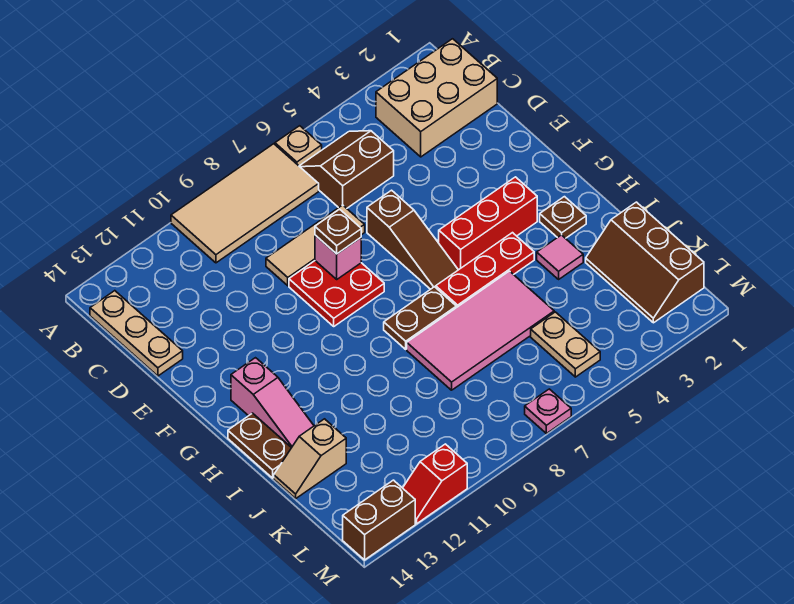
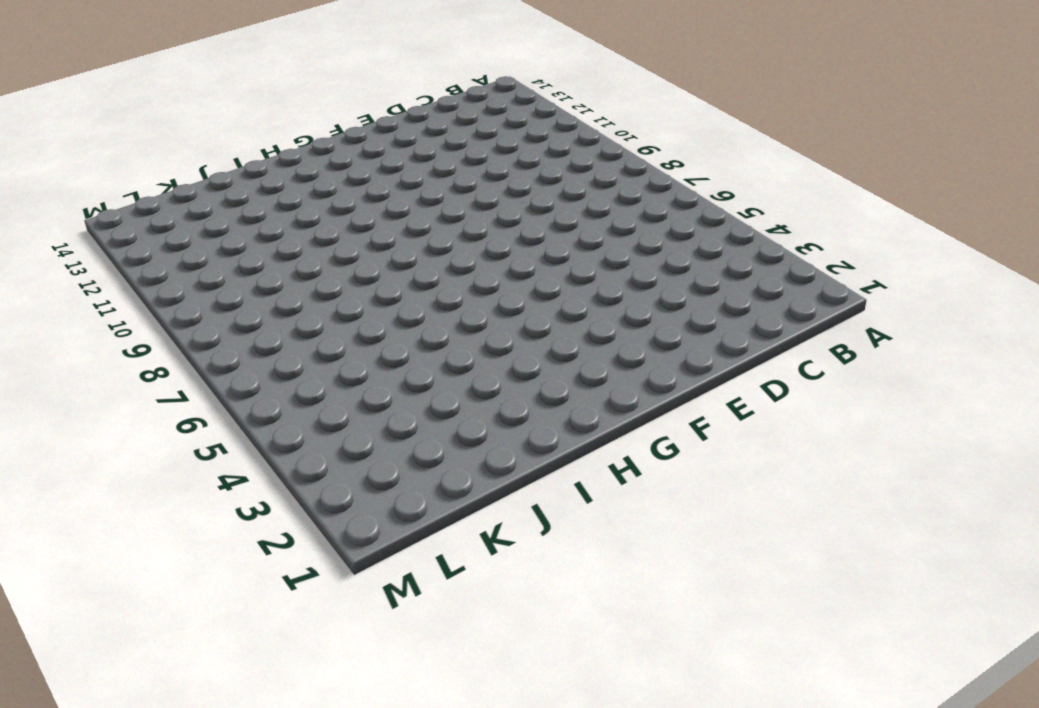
none -> tan plate A6 level 1
none -> tan tile A7:B10 level 1
none -> tan brick B1:C3 level 1

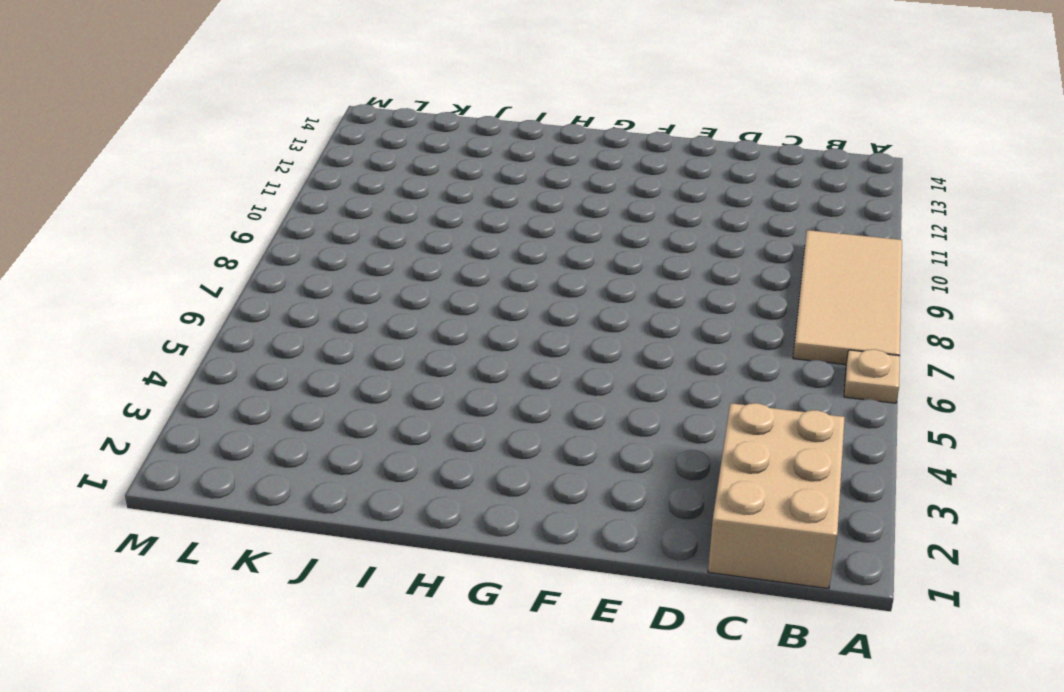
none -> brown slope B5:C6 level 1 top C
none -> tan plate B14:D14 level 1
none -> tan tile D7:D9 level 1

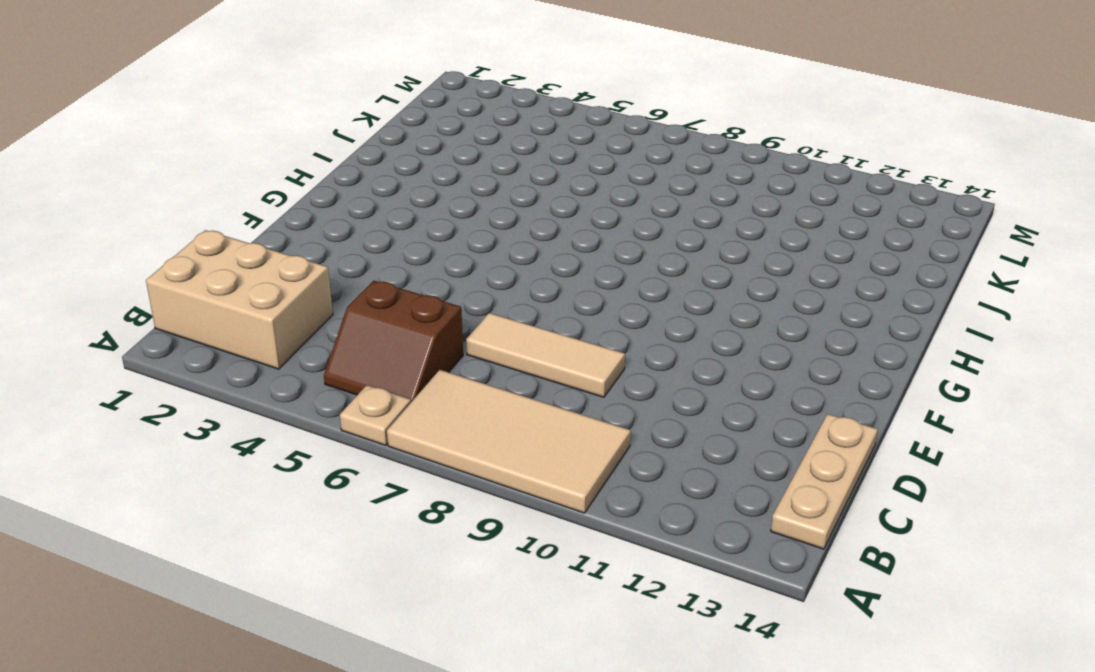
none -> brown slope E6:G6 level 1 top E
none -> red plate E8:F9 level 1
none -> red brick G3:G5 level 1

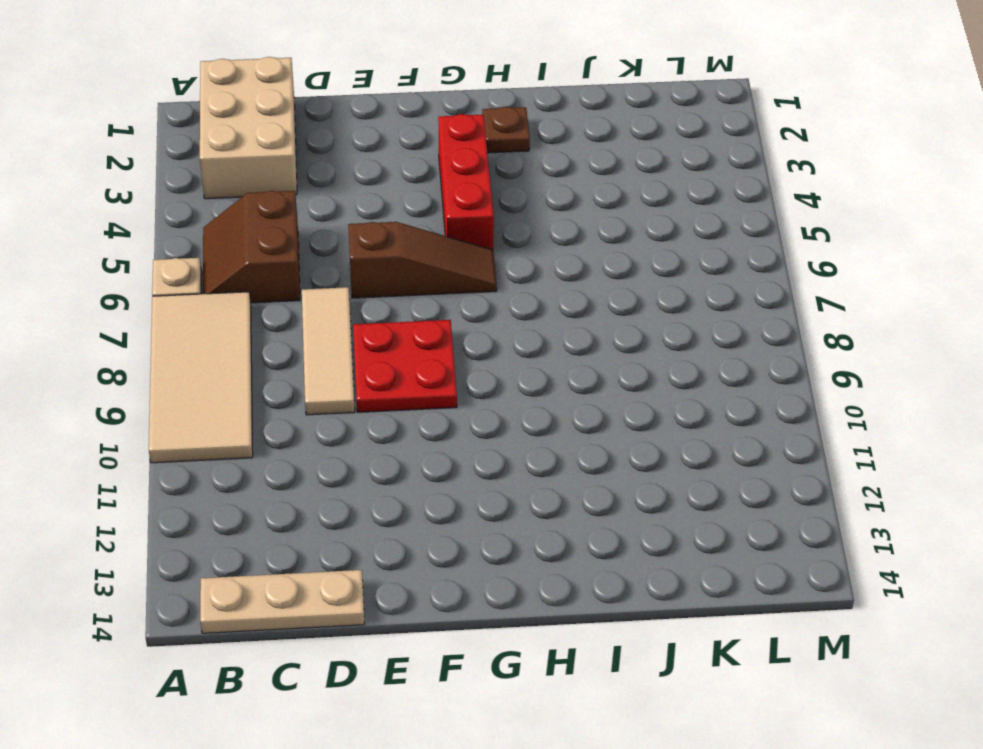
none -> pink slope G13:I13 level 1 top G
none -> red plate H4:H6 level 1
none -> brown plate H7:H8 level 1

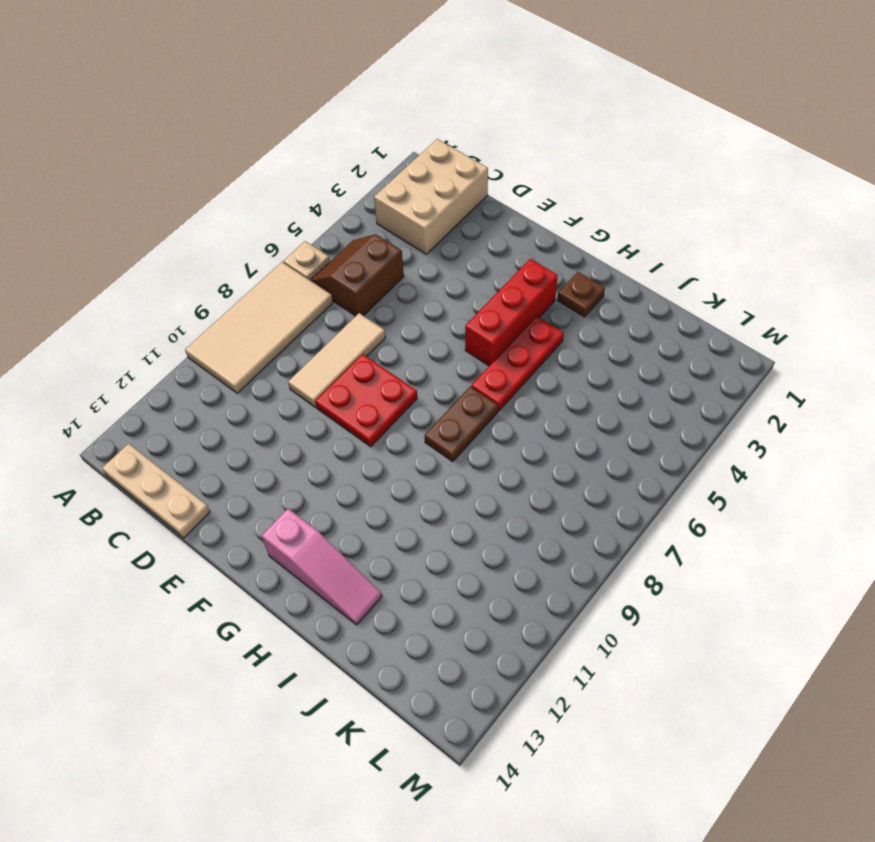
none -> brown slope E6:G6 level 1 top E
none -> brown plate H14:I14 level 1
none -> pink tile I3 level 1

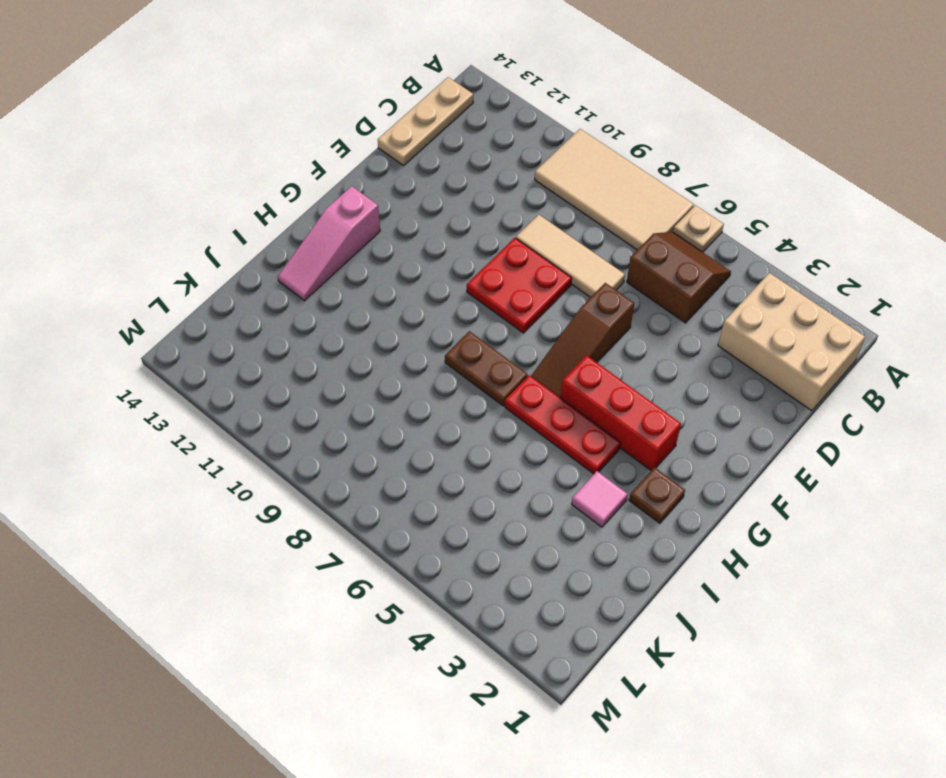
none -> brown plate H14:I14 level 1
none -> pink tile I5:J8 level 1
none -> brown slope J1:L2 level 1 top 1

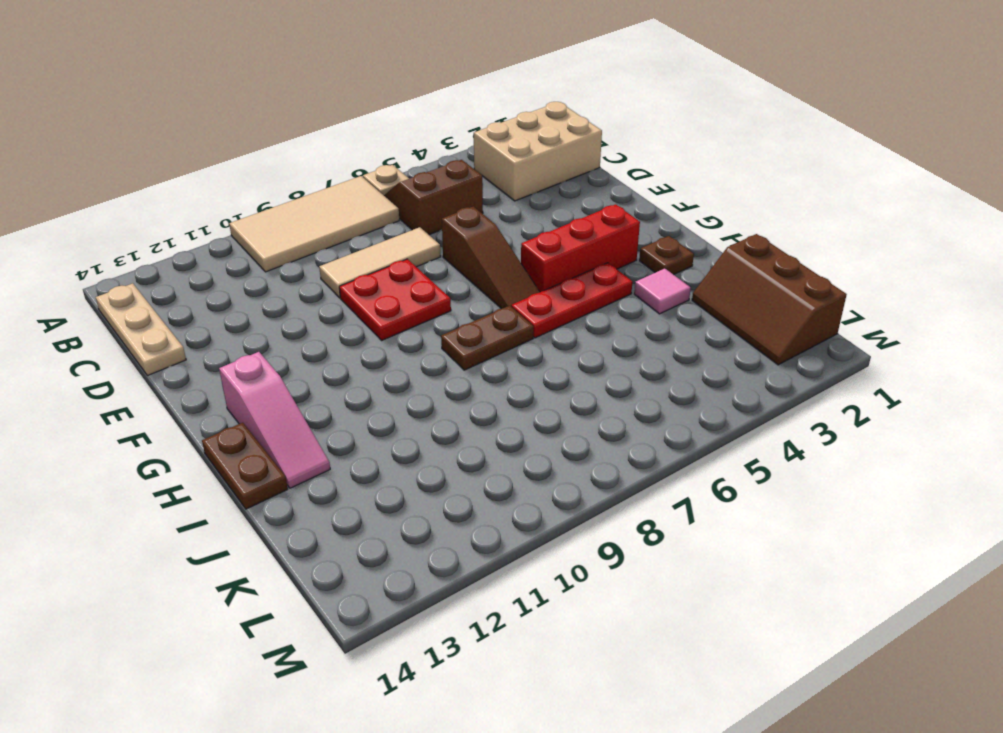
none -> pink tile I5:J8 level 1
none -> tan slope J13:J14 level 1 top 13
none -> tan plate K5:L5 level 1

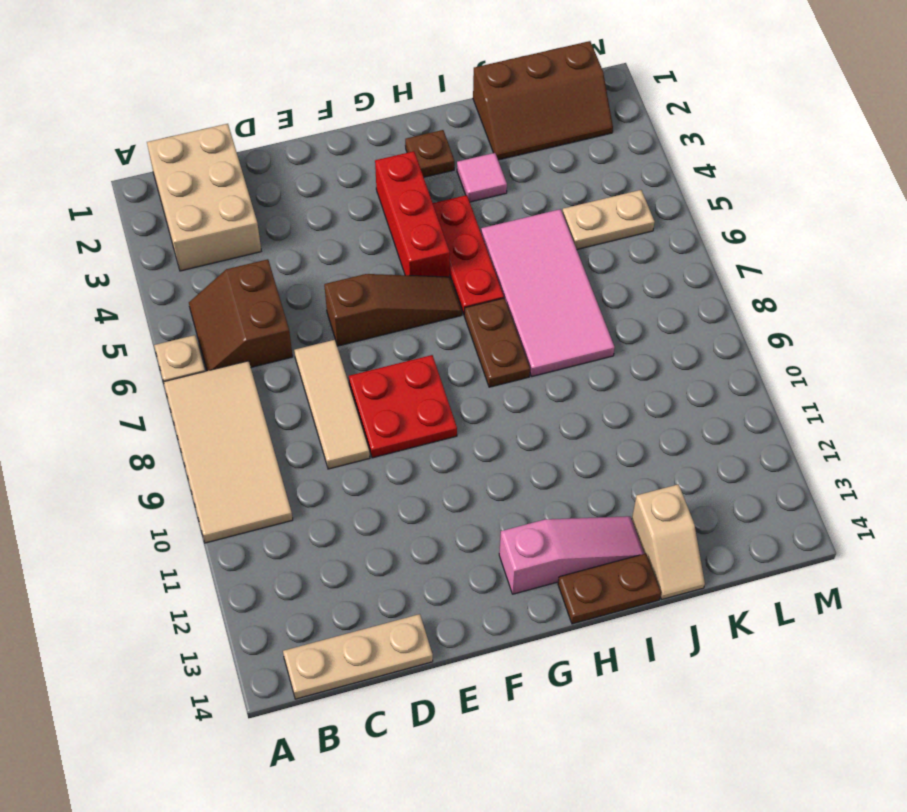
none -> pink plate M7 level 1
none -> red slope M11:M12 level 1 top 11
none -> brown brick M13:M14 level 1

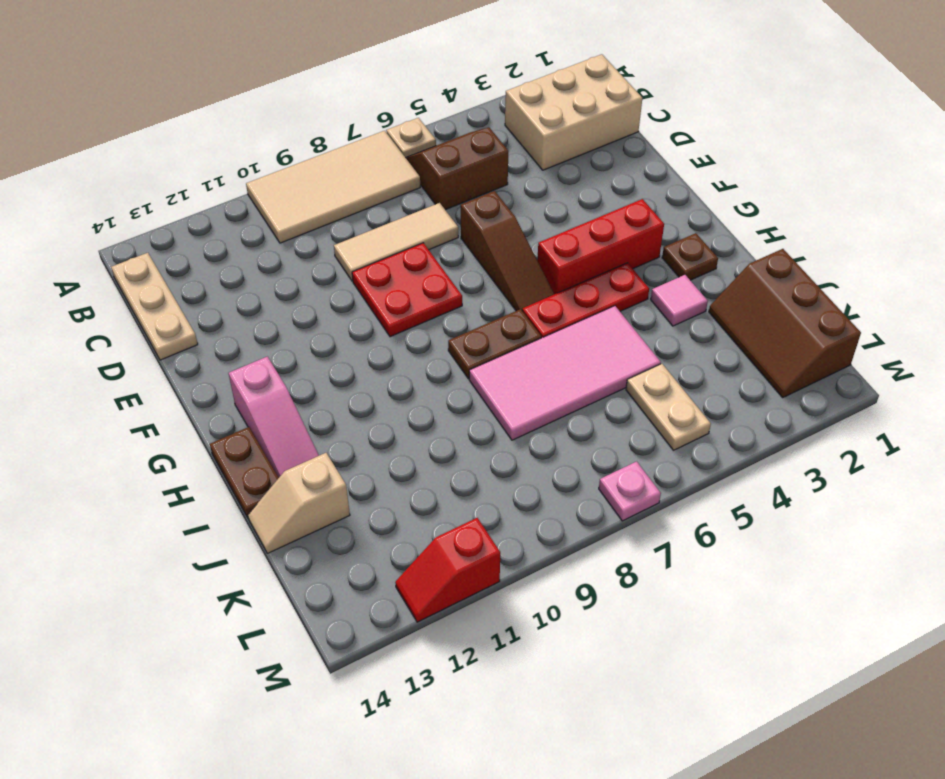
none -> brown brick M13:M14 level 1
none -> pink brick E8 level 2
none -> brown plate E8 level 3

